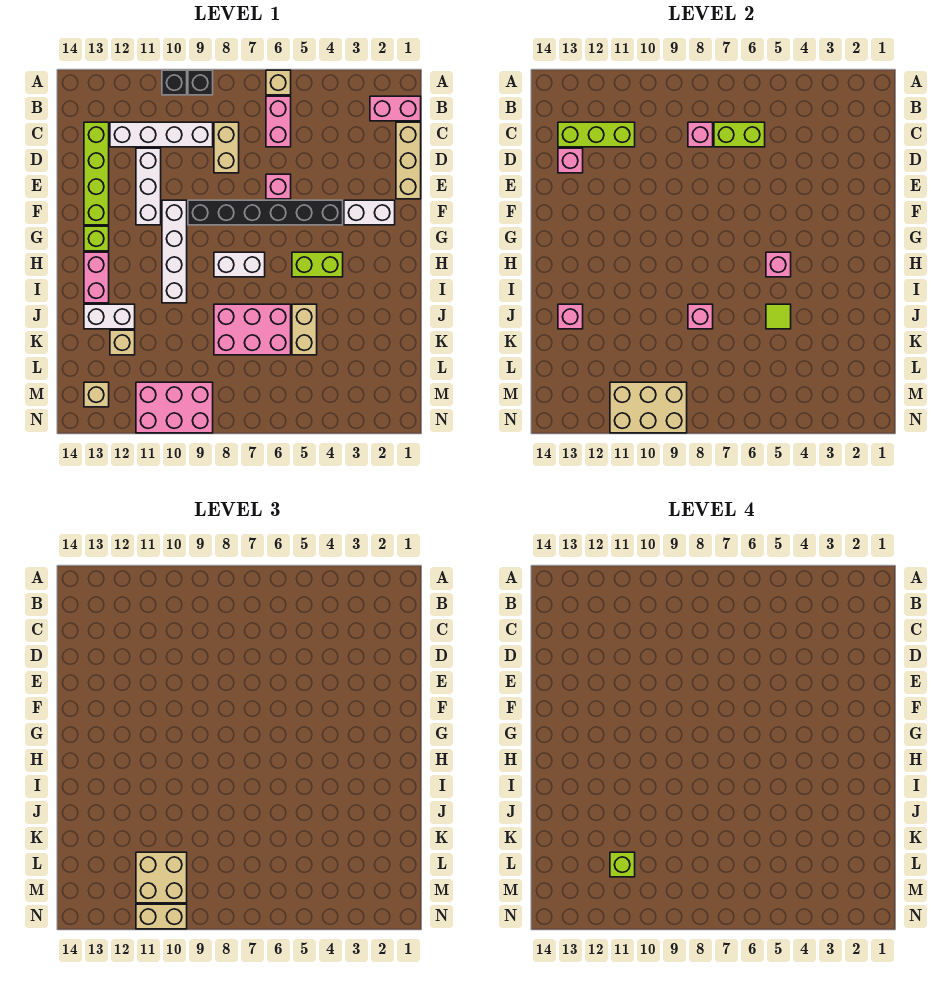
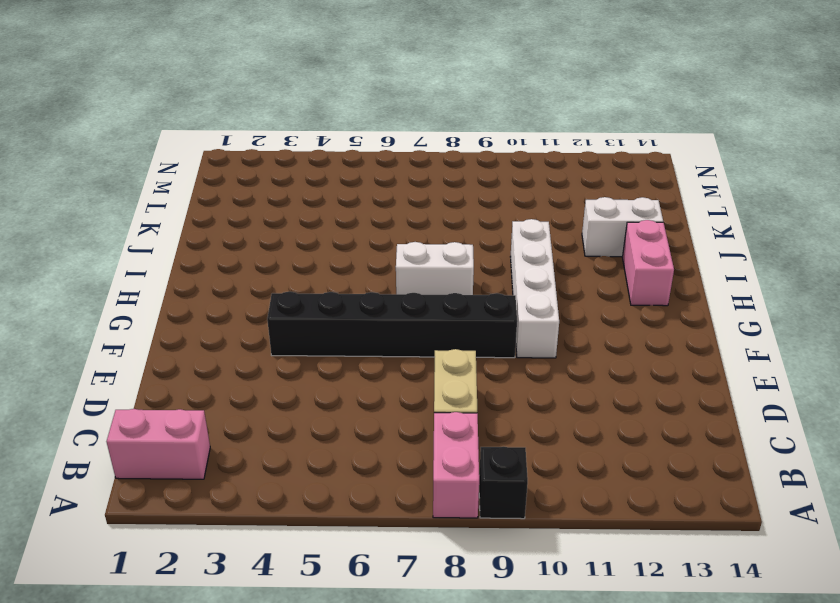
pink brick A8:B8 level 1 -> pink brick B6:C6 level 1
none -> tan brick A6 level 1
none -> black brick A10 level 1
none -> tan brick C1:E1 level 1
none -> white brick C9:C12 level 1

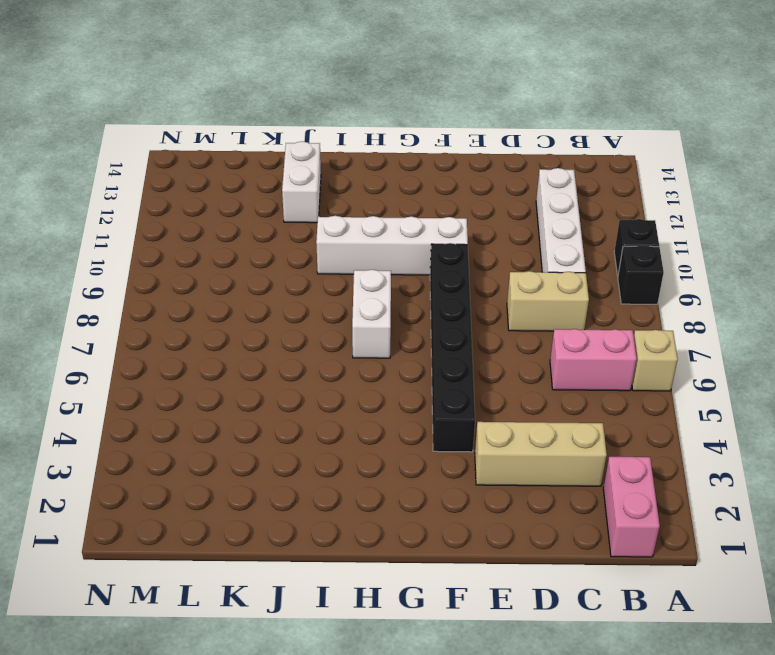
tan brick C3:E3 level 1 -> tan brick C1:E1 level 1
none -> lime brick C13:F13 level 1
none -> white brick D11:F11 level 1
none -> pink brick E6 level 1
none -> white brick F2:F3 level 1

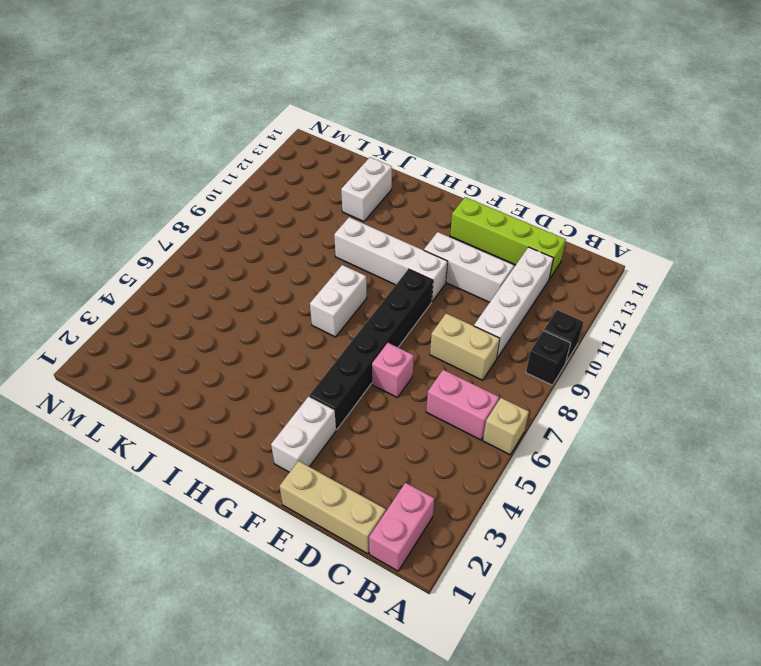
none -> lime brick G13 level 1
none -> lime brick H4:H5 level 1
none -> pink brick H13:I13 level 1
none -> tan brick J5:K5 level 1

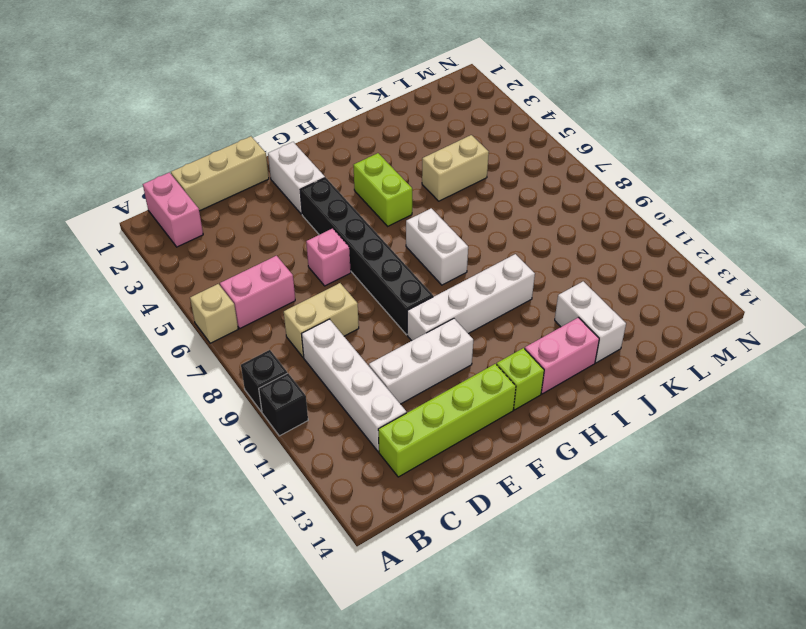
none -> pink brick J6:K8 level 1
none -> tan brick K12 level 1
none -> pink brick M9:N11 level 1
none -> tan brick M13 level 1

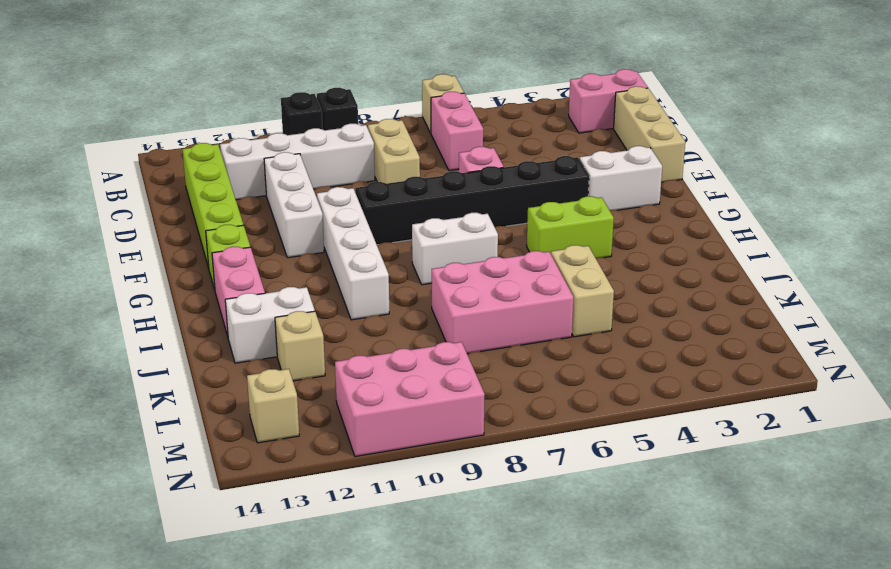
none -> lime brick C6:C7 level 2
none -> pink brick C8 level 2
none -> lime brick C11:C13 level 2
none -> pink brick D13 level 2

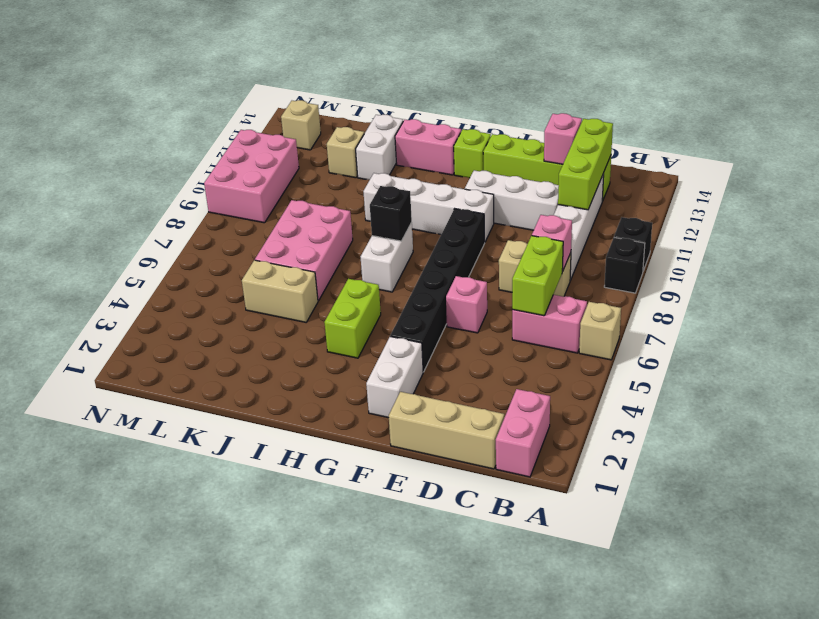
black brick H8 level 2 -> none
none -> pink brick H5 level 2
none -> lime tile J5 level 2
none -> pink brick J8 level 2
none -> pink brick J13 level 2

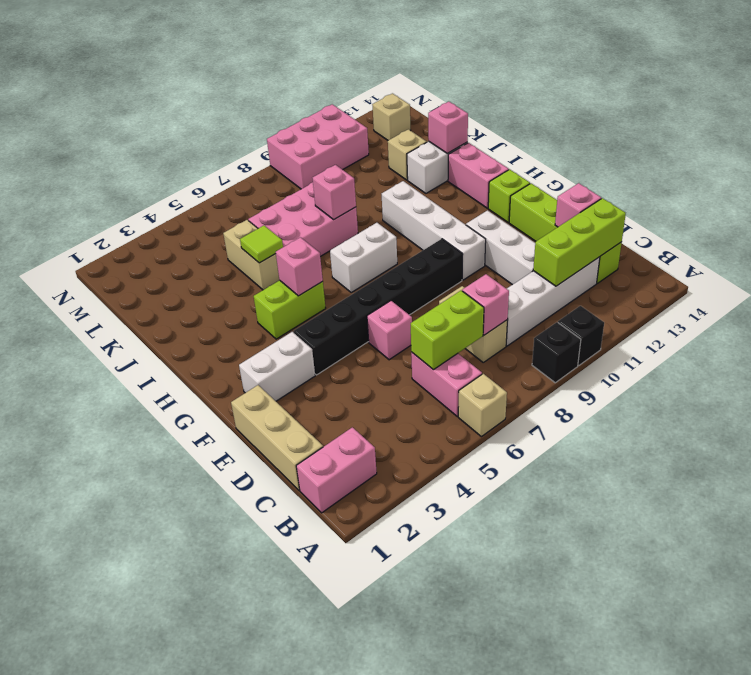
none -> tan brick M9:N11 level 2
none -> tan brick L10:M11 level 3
none -> tan brick N10:N11 level 3
none -> lime brick L11 level 4

